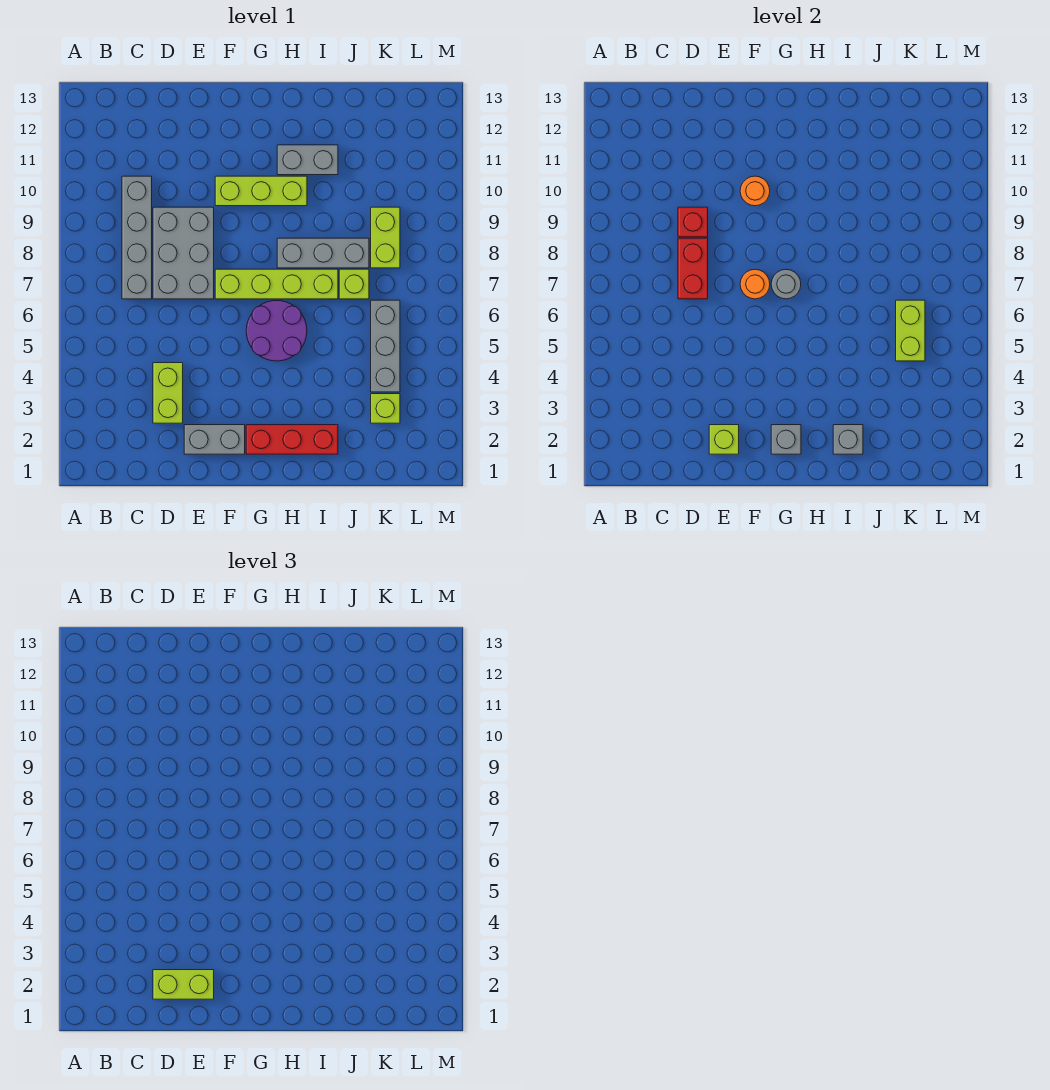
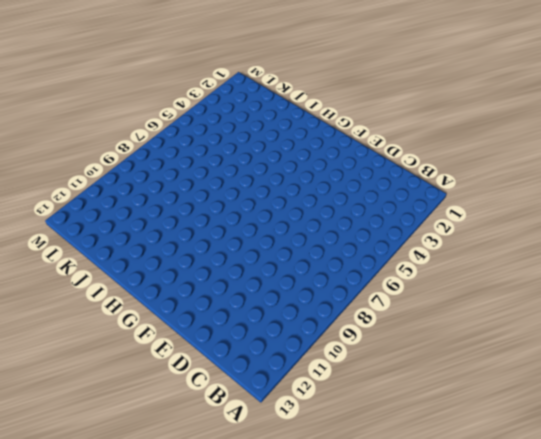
none -> grey brick C7:C10 level 1
none -> lime brick D3:D4 level 1
none -> grey brick D7:E9 level 1

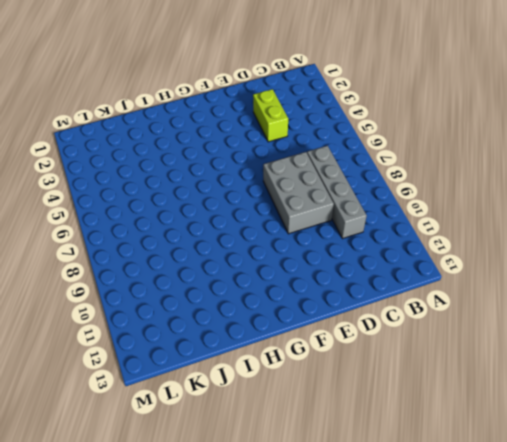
none -> grey brick E2:F2 level 1
none -> lime brick F7:I7 level 1
none -> lime brick F10:H10 level 1

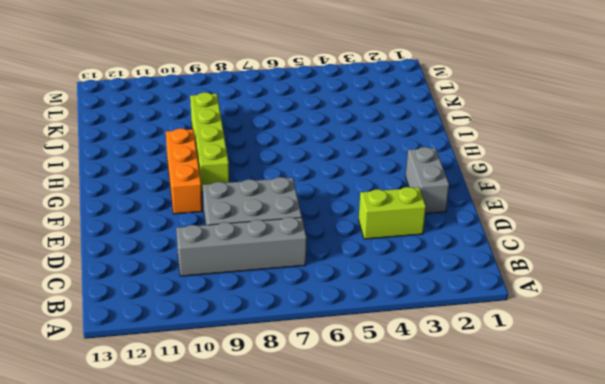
orange brick F10:H10 level 1 -> lime brick F10:H10 level 1
lime brick G9:J9 level 1 -> lime brick F7:I7 level 1
none -> red brick G2:I2 level 1
none -> purple round brick G5:H6 level 1
none -> grey brick H8:J8 level 1

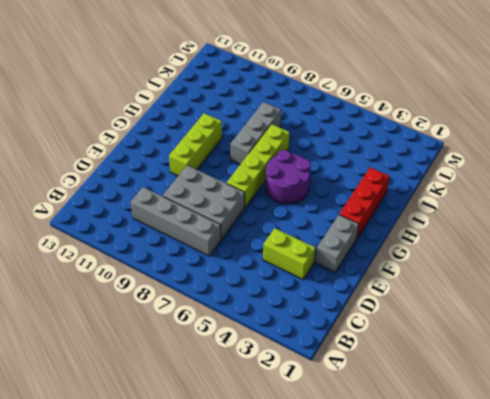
none -> grey brick H11:I11 level 1
none -> lime brick J7 level 1
none -> lime brick K3 level 1

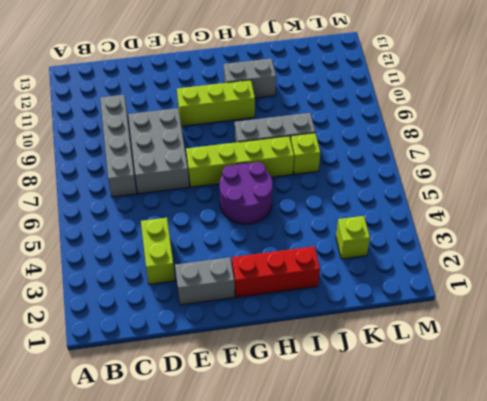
none -> grey brick K4:K6 level 1
none -> lime brick K8:K9 level 1
none -> red brick D7:D8 level 2

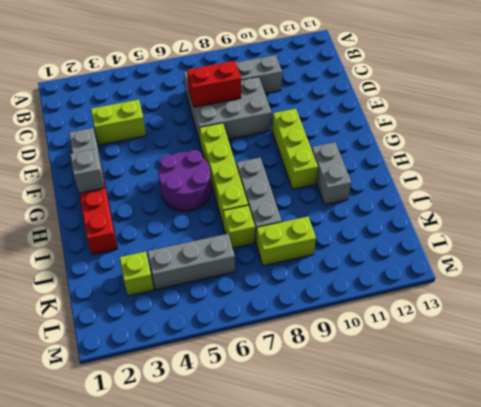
none -> red brick D9 level 2
none -> lime brick E2 level 2
none -> orange round brick F7 level 2

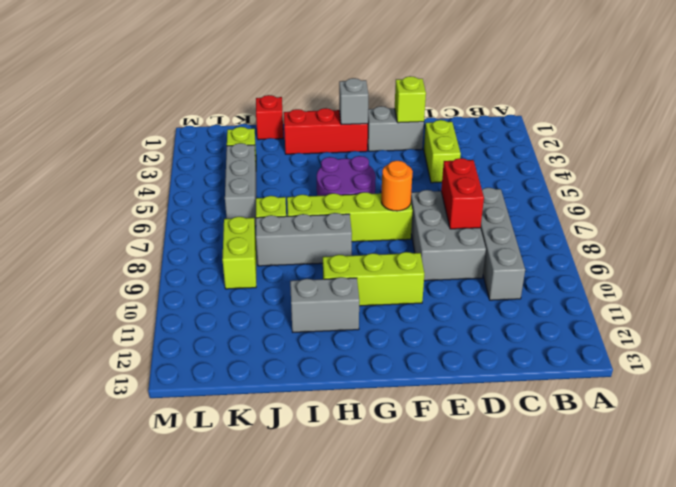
red brick J1 level 1 -> red brick D9 level 2
none -> orange round brick F10 level 2
none -> grey round brick G7 level 2
none -> grey brick I2 level 2

